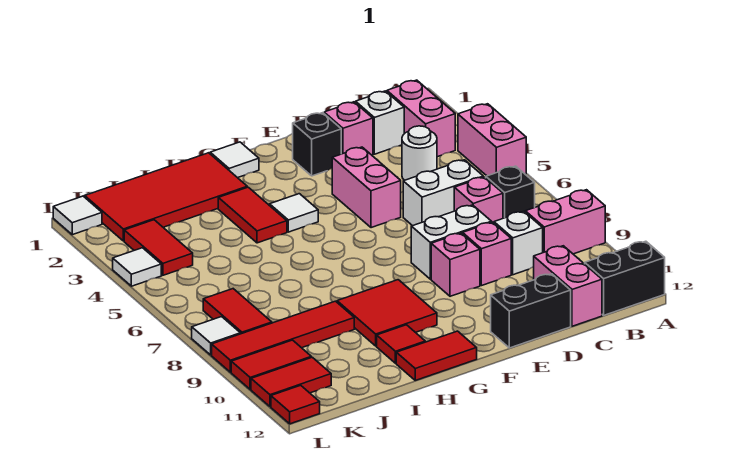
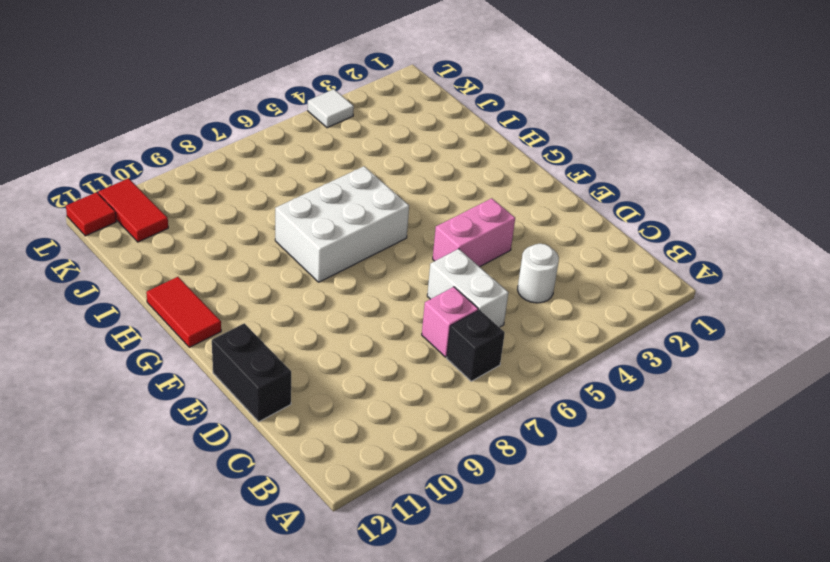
white brick G6:H8 level 1 -> none
none -> pink brick A4:A5 level 1
none -> pink brick A9:B9 level 1
none -> black brick A12:B12 level 1
none -> pink brick B2:B3 level 1

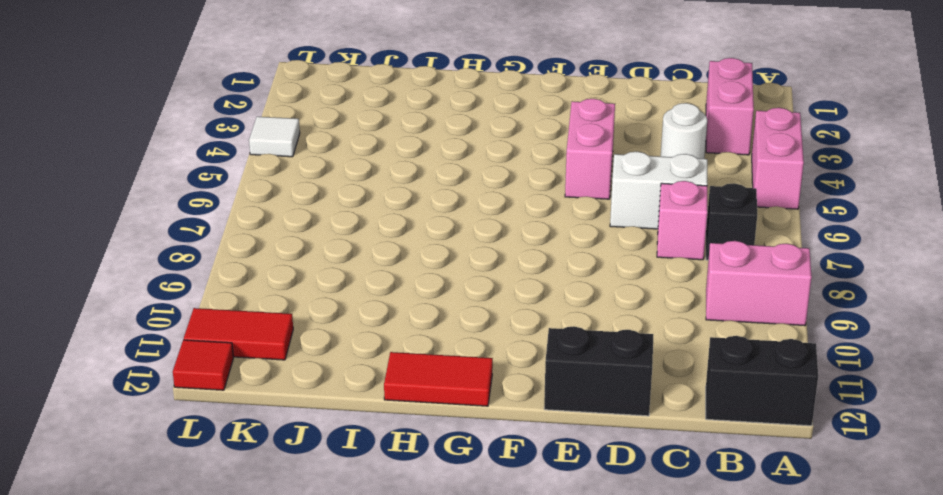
none -> white brick C2 level 1
none -> white brick C9 level 1
none -> pink brick C11:C12 level 1
none -> pink brick D2 level 1

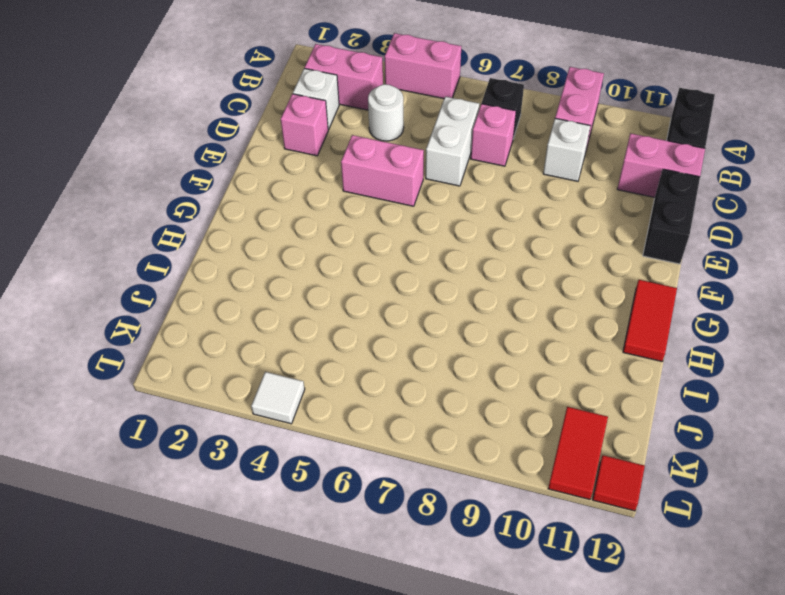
none -> white brick D8:E8 level 1
none -> pink brick D9 level 1
none -> black brick E2 level 1
none -> pink brick E9 level 1

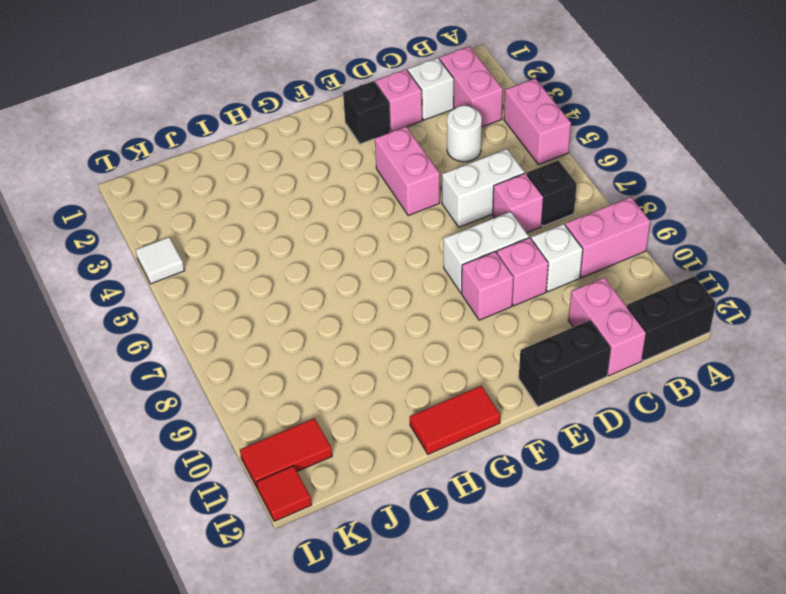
none -> white tile G1 level 1
none -> white tile G4 level 1
none -> red tile G9:H10 level 1
none -> red tile H1:K2 level 1

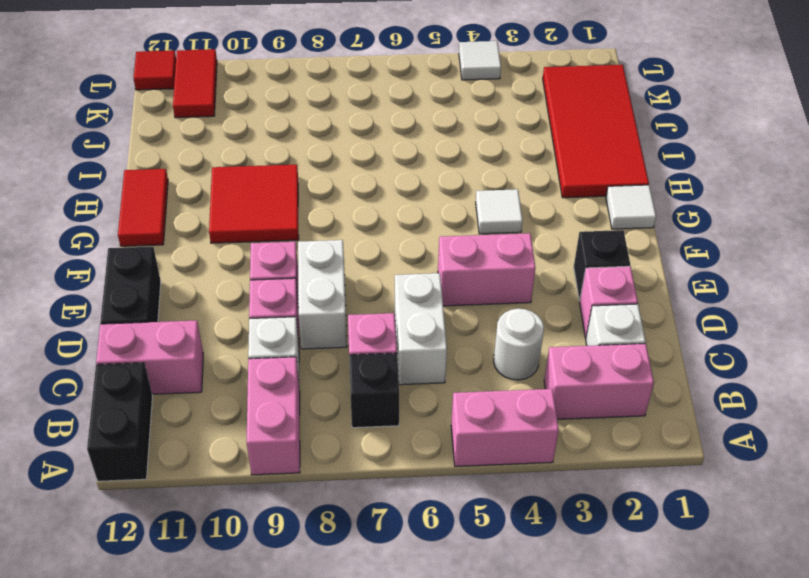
none -> red tile H3:H4 level 1
none -> red tile H11 level 1
none -> red tile I9:L9 level 1
none -> red tile K3:K4 level 1

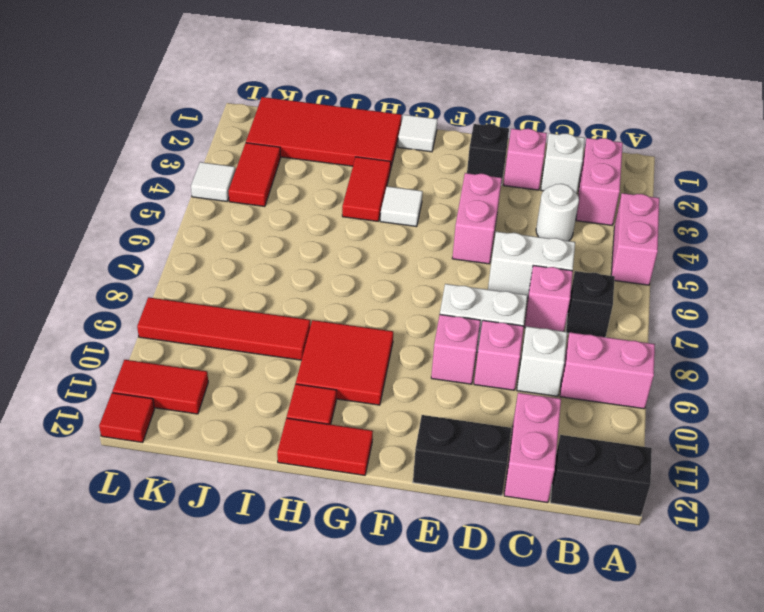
none -> red tile K7:K8 level 1
none -> red tile K10:L10 level 1
none -> white tile L1 level 1
none -> white tile L8 level 1

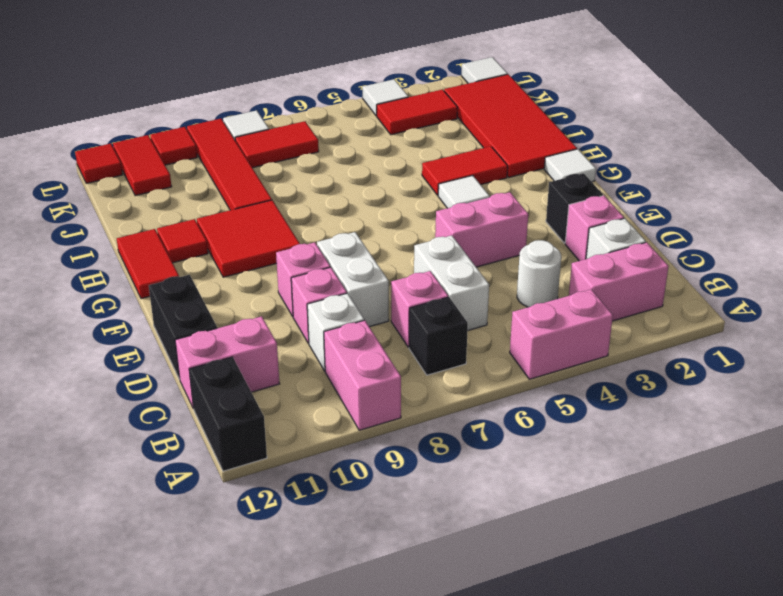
red tile L10 level 1 -> red tile K10:L10 level 1

